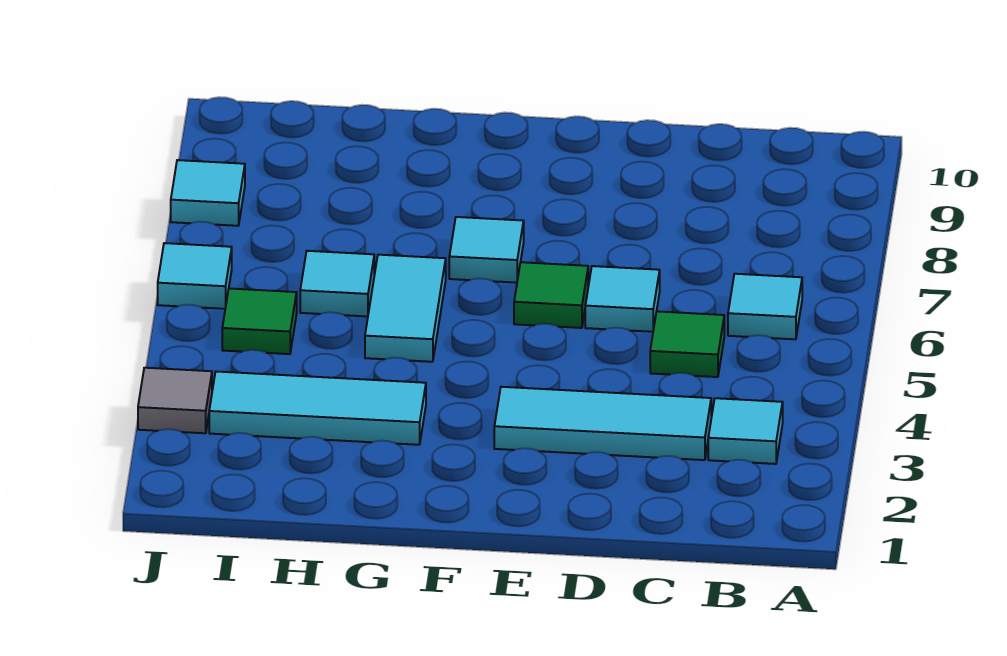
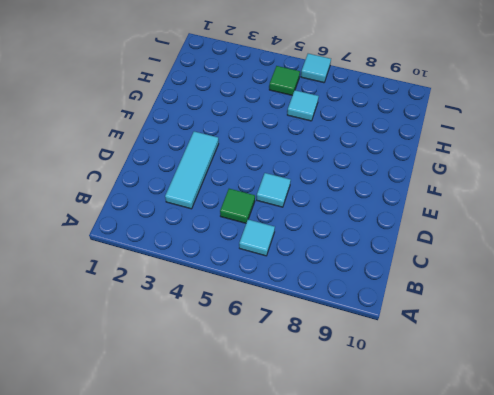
none -> cyan tile B3 level 1
none -> green tile E6 level 1
none -> cyan tile F7 level 1

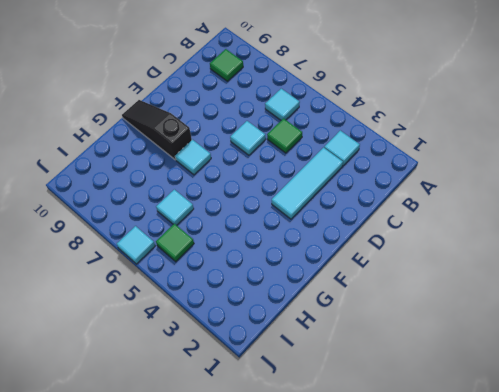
green tile B9 level 1 -> green tile E6 level 1
black slope F8:F10 level 1 top 8 -> none
none -> cyan tile G3:I3 level 1
none -> cyan tile G5:G6 level 1
none -> grey tile J3 level 1

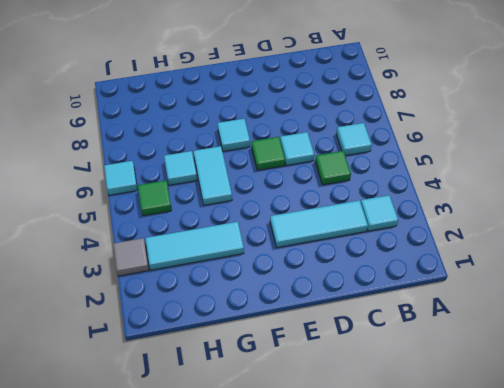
none -> cyan tile J8 level 1

